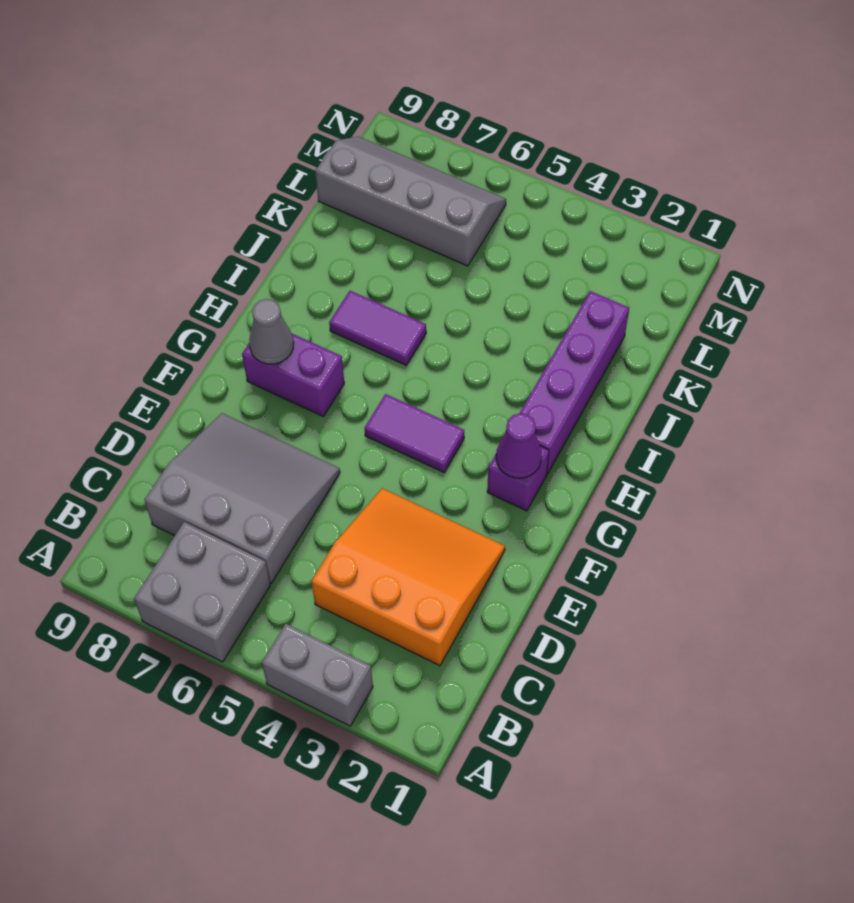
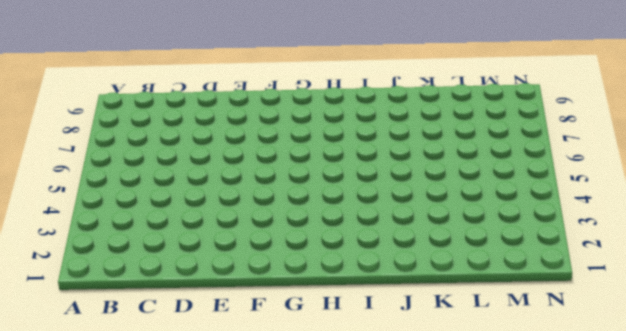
none -> grey brick A3:A4 level 1
none -> grey brick A6:B7 level 1
none -> orange slope C2:E4 level 1 top C

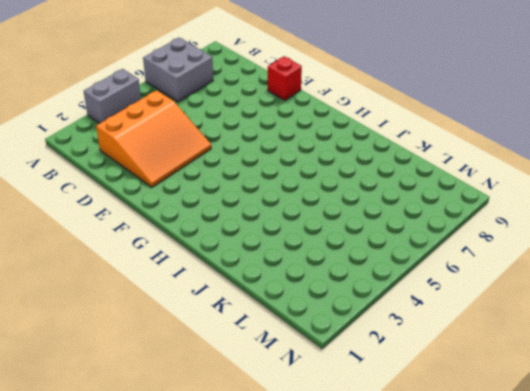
red brick E9 level 1 -> none
none -> grey slope C6:E8 level 1 top C
none -> purple brick G2 level 1
none -> purple tile G4:G5 level 1

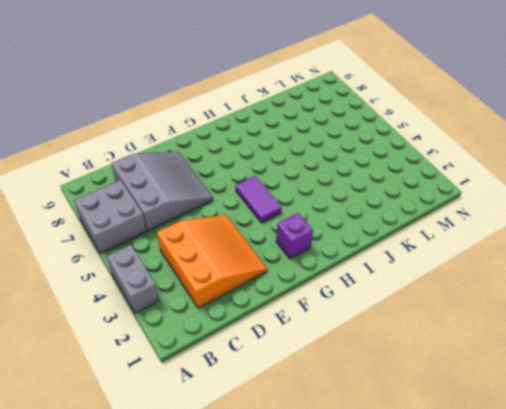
none -> purple brick G7:G8 level 1
none -> purple brick H2:K2 level 1
none -> purple tile I6:I7 level 1

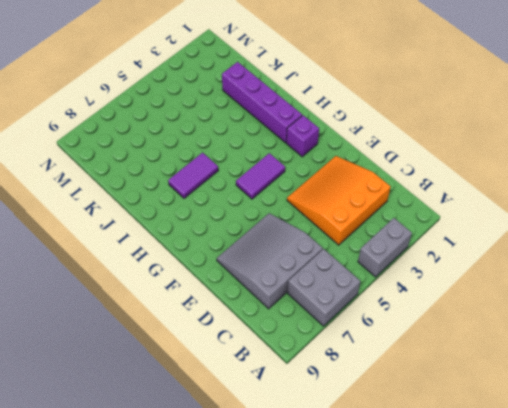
none -> purple brick G7:G8 level 1
none -> grey slope L6:M9 level 1 top L
none -> purple cone G2 level 2

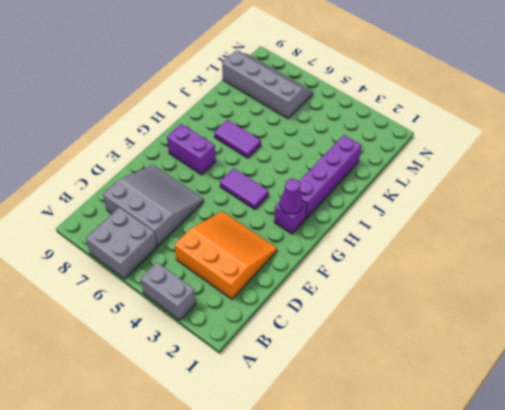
none -> grey cone G8 level 2

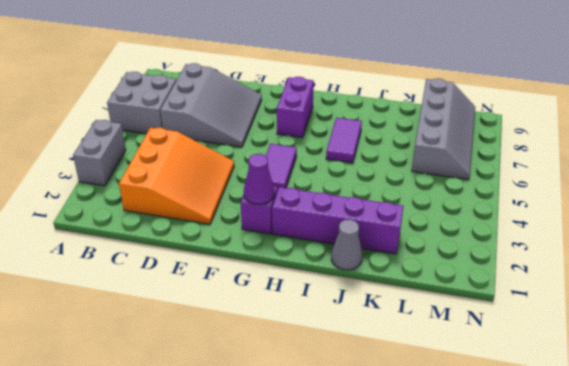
grey cone J1 level 1 -> grey cone G8 level 2

